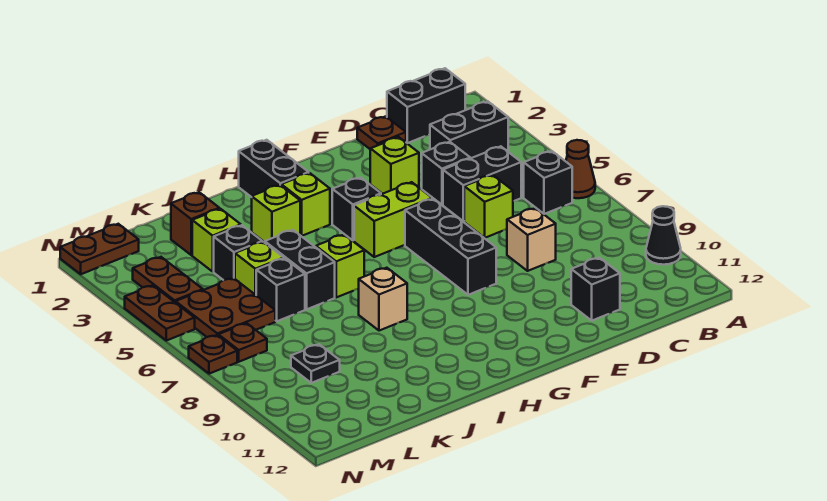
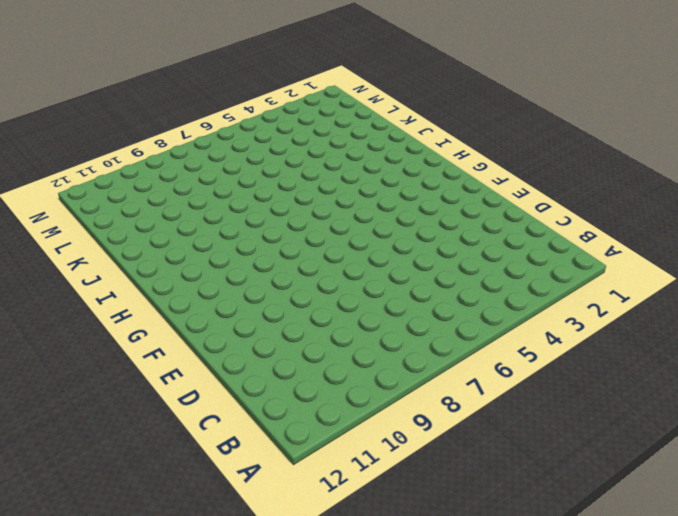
none -> brown cone A6 level 1
none -> black cone A10 level 1
none -> black brick B1:C1 level 1
none -> black brick B3:C3 level 1

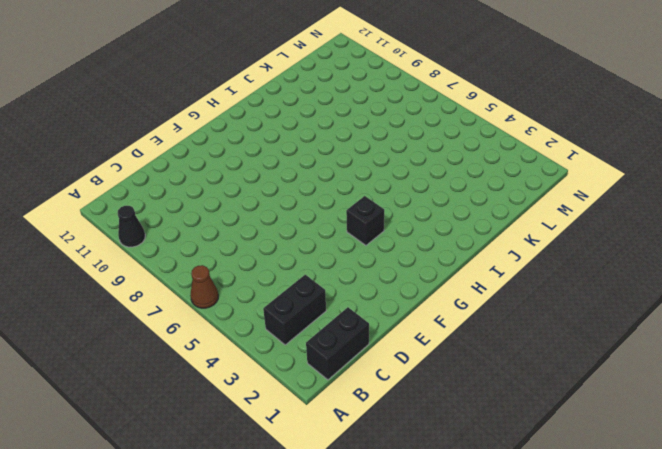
none -> black brick B6 level 1
none -> black brick C5:D5 level 1
none -> brown plate D1 level 1
none -> black brick D4 level 1

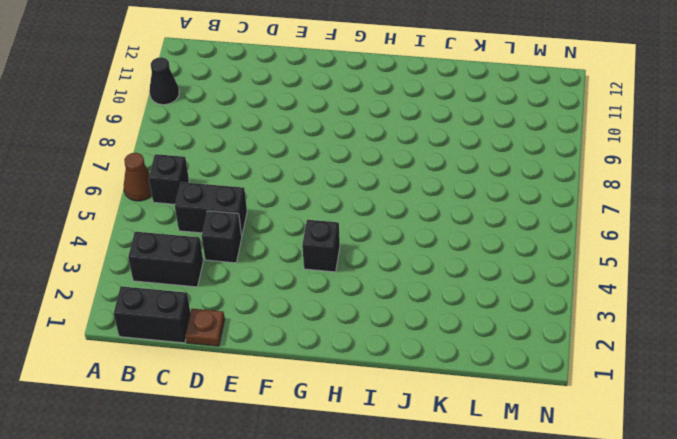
none -> lime brick D6 level 1
none -> tan brick D8 level 1
none -> black brick D11 level 1
none -> lime brick E3 level 1

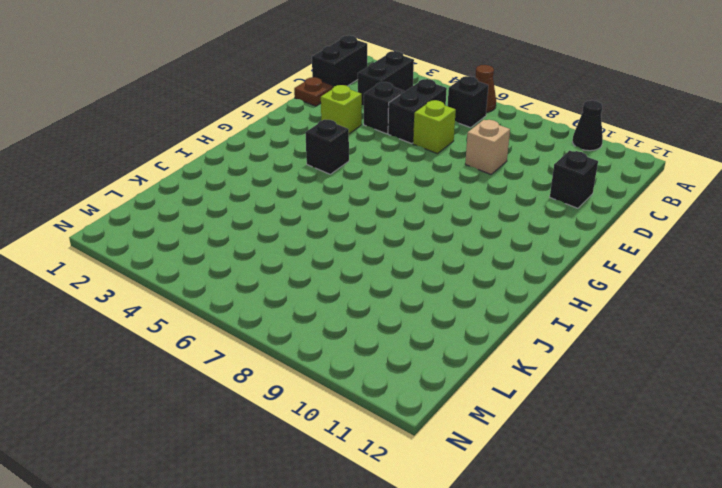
none -> lime brick F5:G5 level 1
none -> black brick F6:F8 level 1
none -> black brick H1:H2 level 1
none -> lime brick H3 level 1

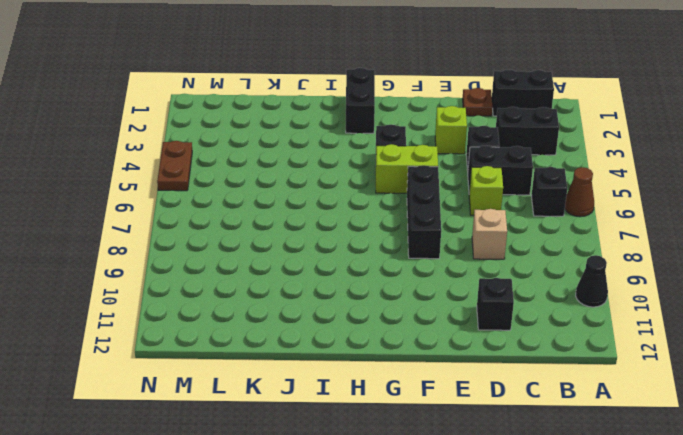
none -> lime brick H3 level 1
none -> lime brick I3 level 1
none -> lime brick I6 level 1
none -> tan brick I8 level 1

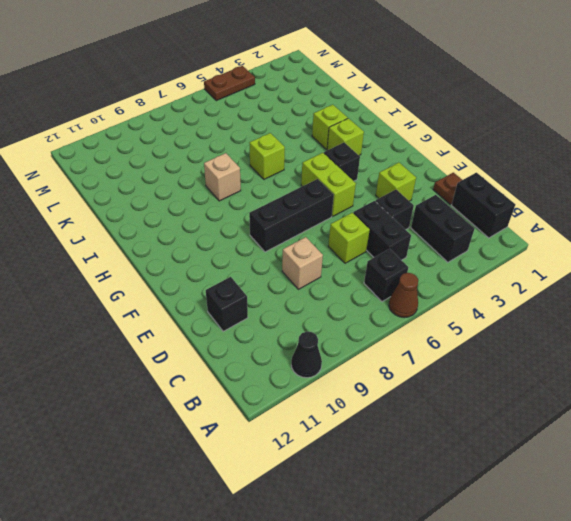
none -> black brick H1:H2 level 1
none -> black brick J5:J6 level 1
none -> brown brick K2 level 1
none -> lime brick K3 level 1

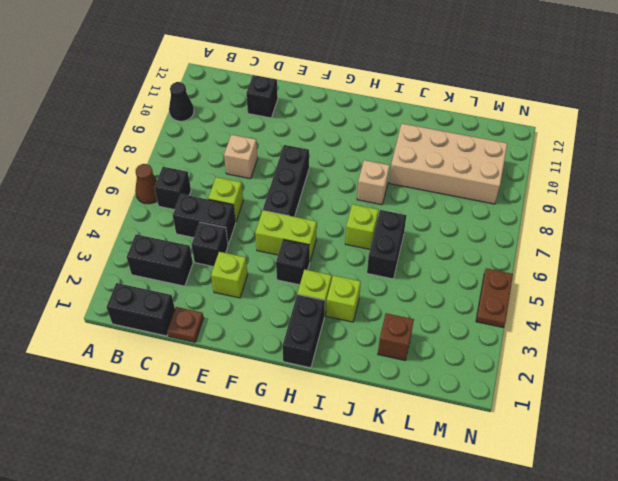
tan brick J9:M10 level 1 -> black plate L9 level 1
none -> lime brick K3 level 1
none -> black brick K4 level 1
none -> lime brick K5 level 1
none -> black brick K6 level 1

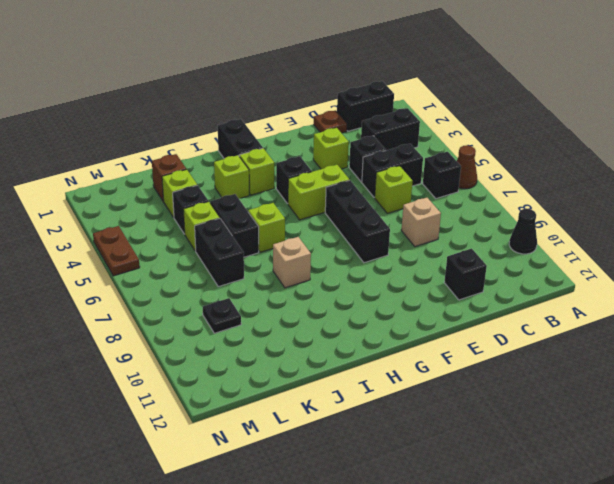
black brick K6:K7 level 1 -> black brick K6 level 1
none -> brown plate L5:M6 level 1
none -> brown plate M1:N1 level 1
none -> brown plate M3:M4 level 1
none -> brown plate M7 level 1

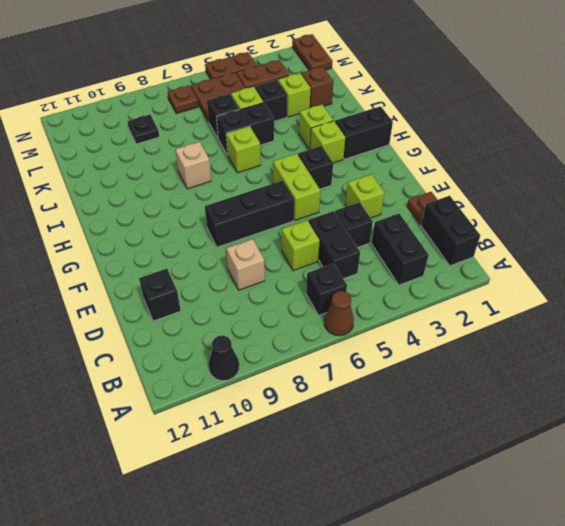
none -> brown plate N7 level 1

